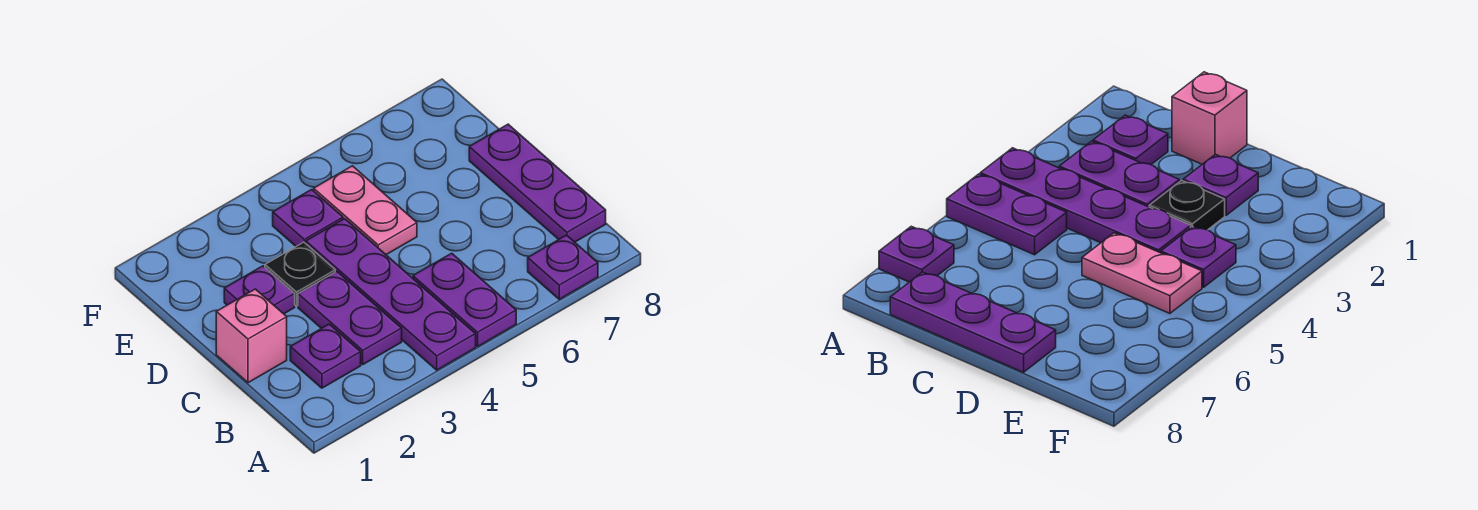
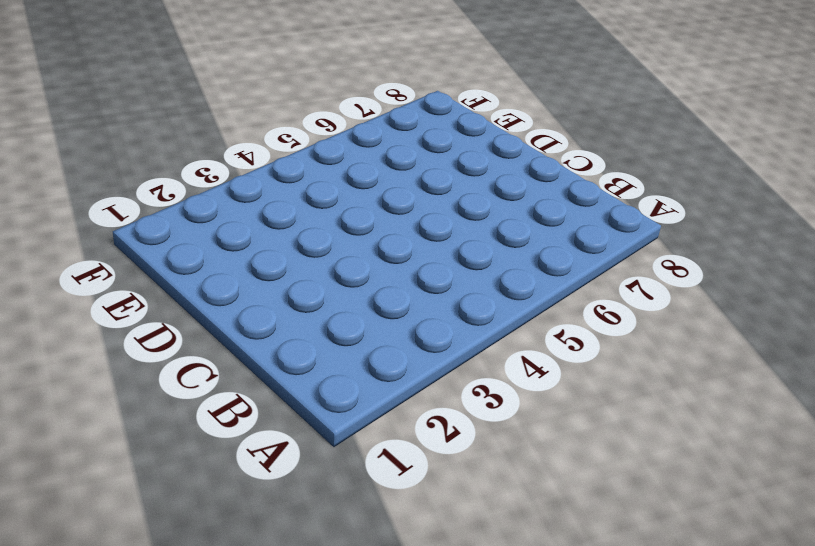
none -> purple plate A4:D4 level 1
none -> purple plate A5:B5 level 1

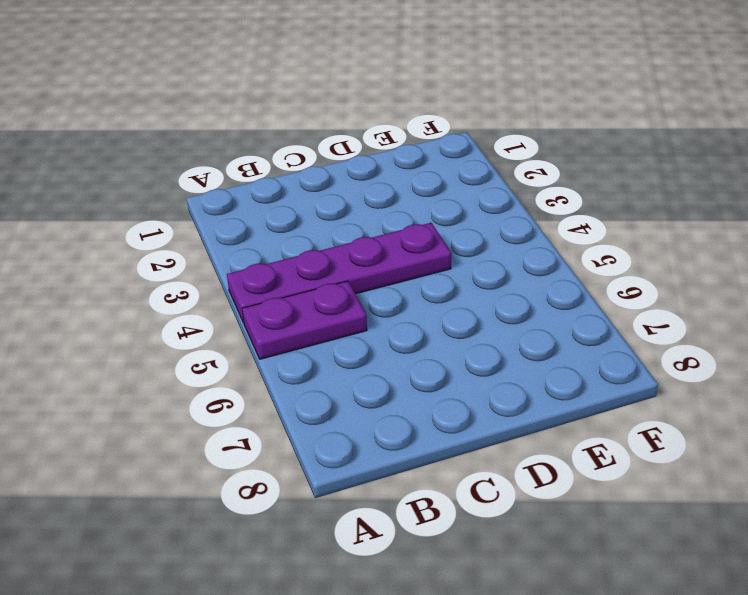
none -> purple plate A7 level 1
none -> purple plate B2 level 1

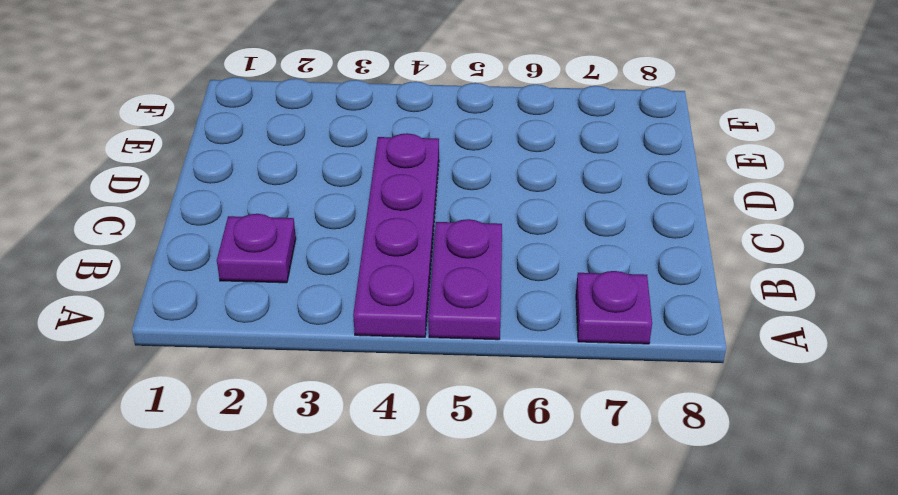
none -> purple plate B3:C3 level 1
none -> purple plate B8:D8 level 1

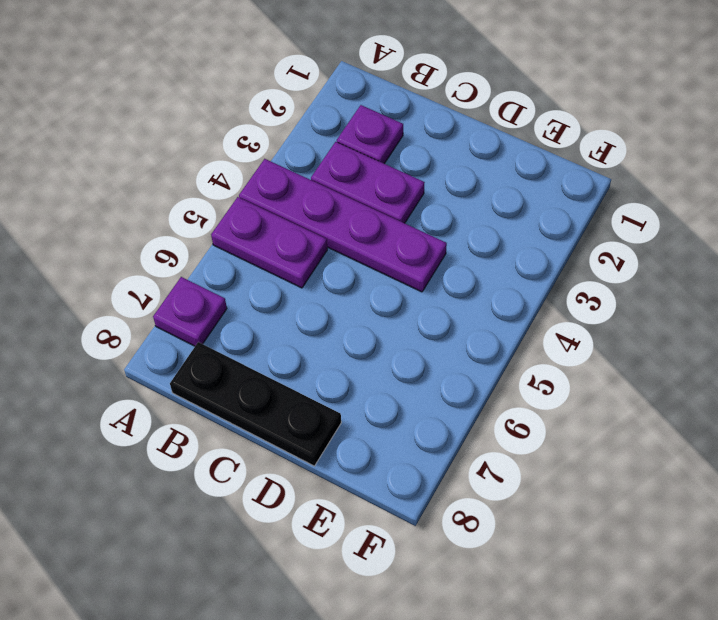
black plate B8:D8 level 1 -> purple plate B8:D8 level 1
none -> pink brick C1 level 1
none -> purple plate D2 level 1

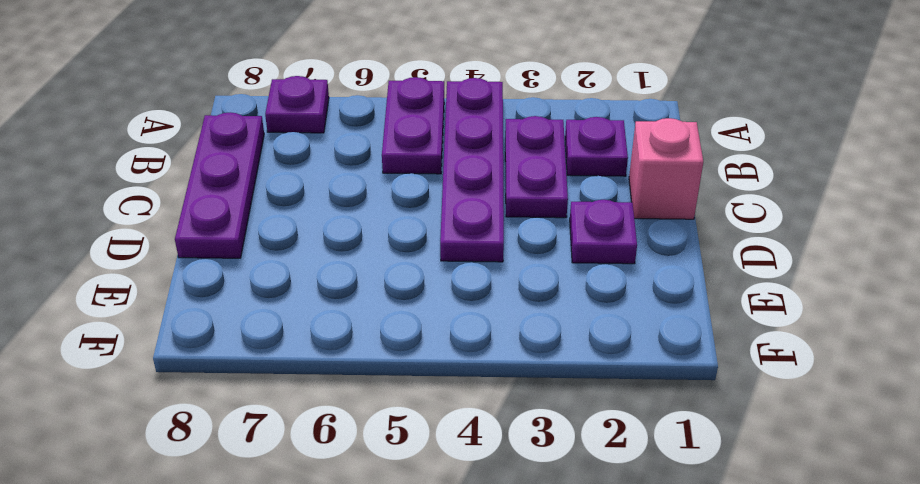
none -> black plate D3 level 1
none -> pink plate D5:E5 level 1

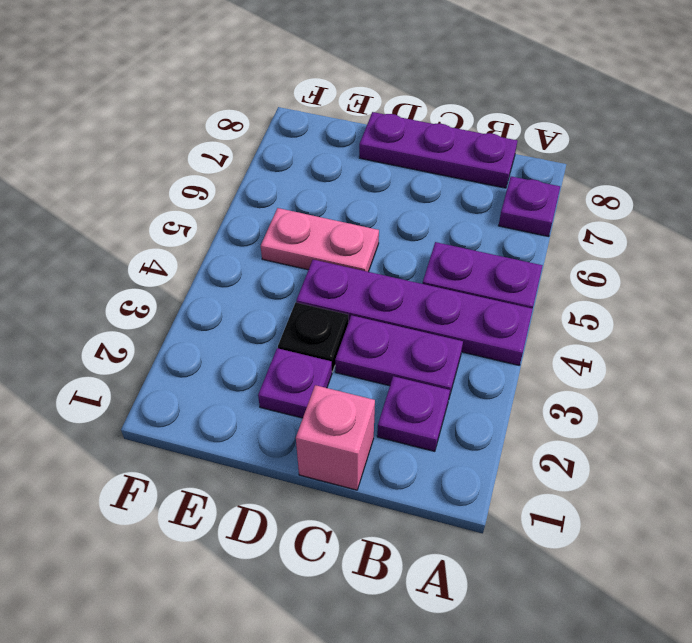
none -> purple plate E4 level 1

